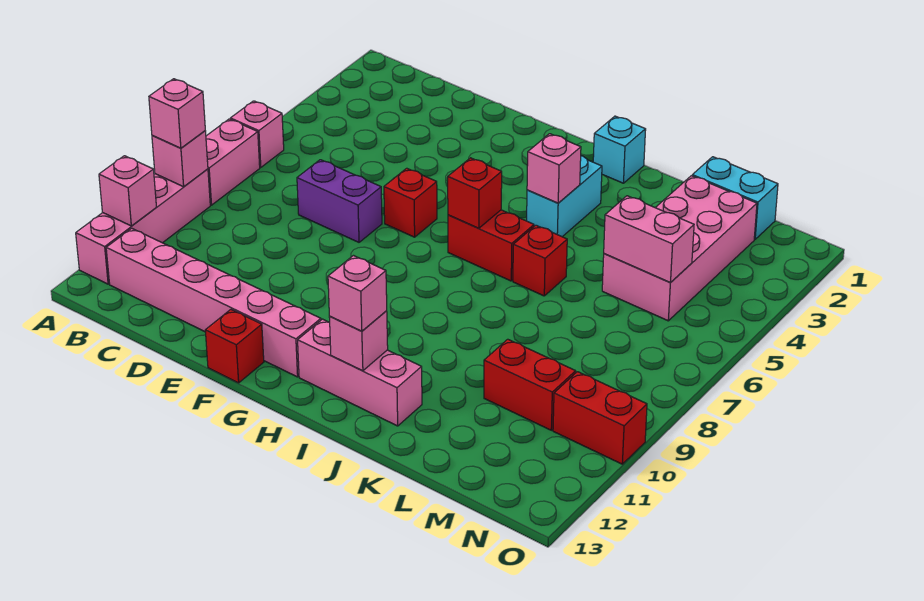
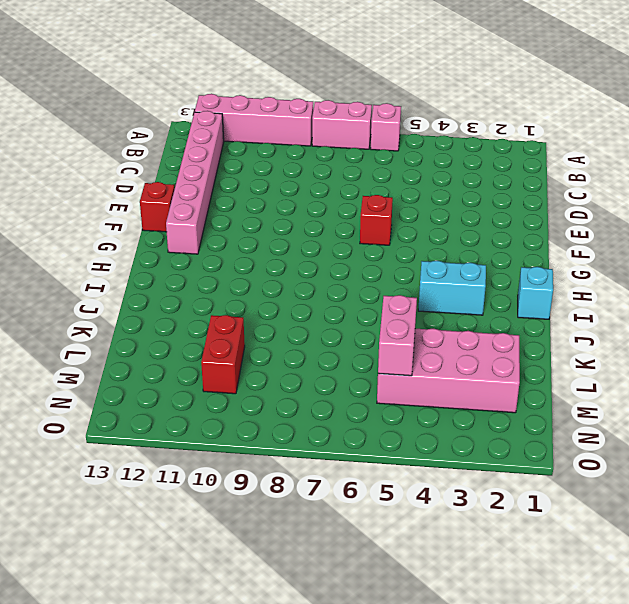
none -> purple brick D7:E7 level 1
none -> red brick H6:I6 level 1
none -> pink brick H12:J12 level 1

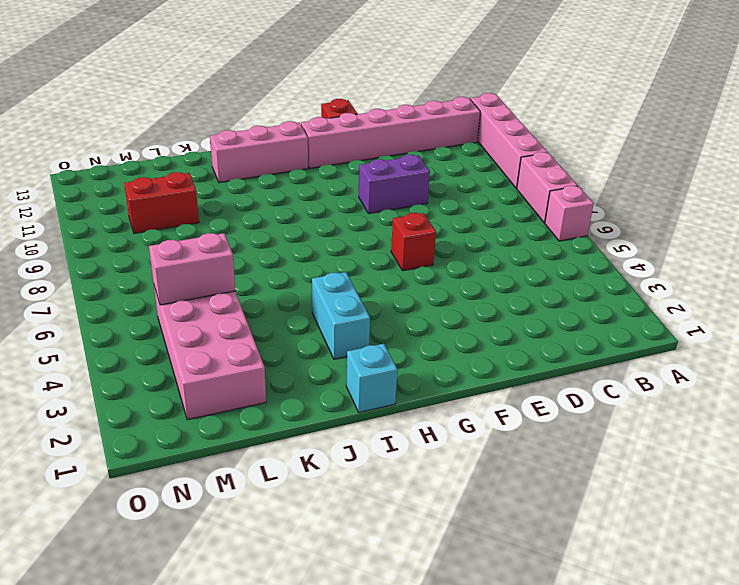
purple brick E9:F9 level 1 -> purple brick D7:E7 level 1
none -> red brick H6:I6 level 1
none -> red brick J6 level 1
none -> cyan brick L1:M1 level 1

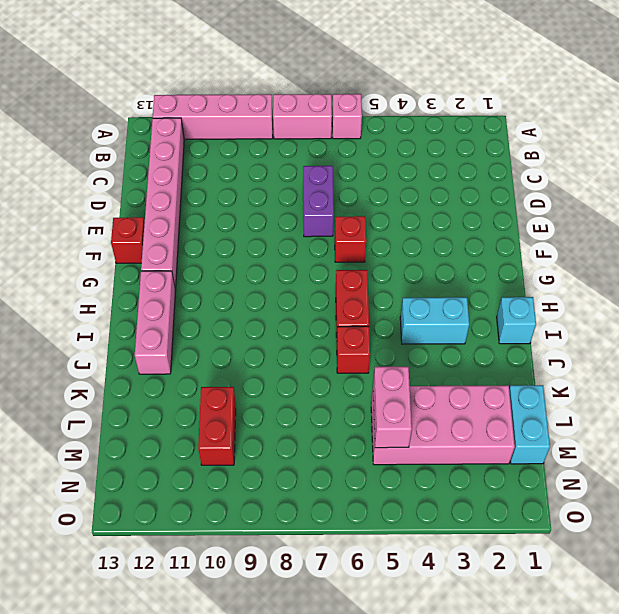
none -> red brick N10:O10 level 1
none -> pink brick A9 level 2
none -> pink brick A11 level 2

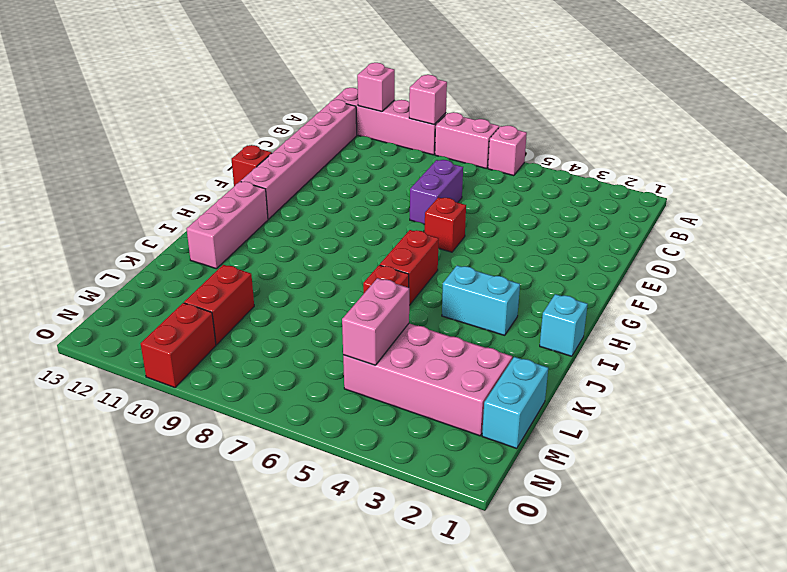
none -> red brick H6 level 2
none -> pink brick I4 level 2
none -> pink brick I12 level 2

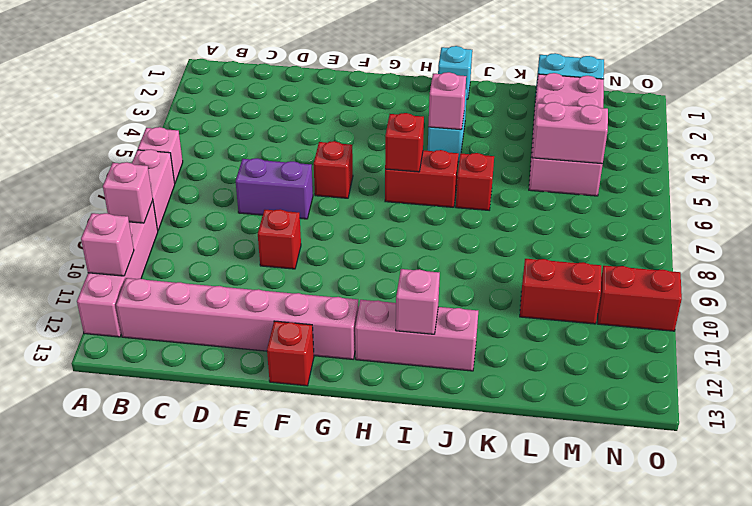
red brick E9 level 1 -> none
none -> pink brick A9 level 3
none -> pink brick I12 level 3

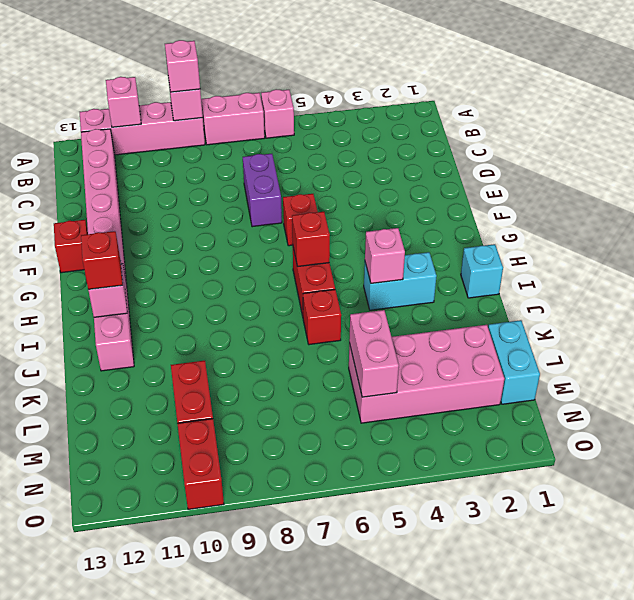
red brick I12 level 3 -> pink brick I12 level 3

